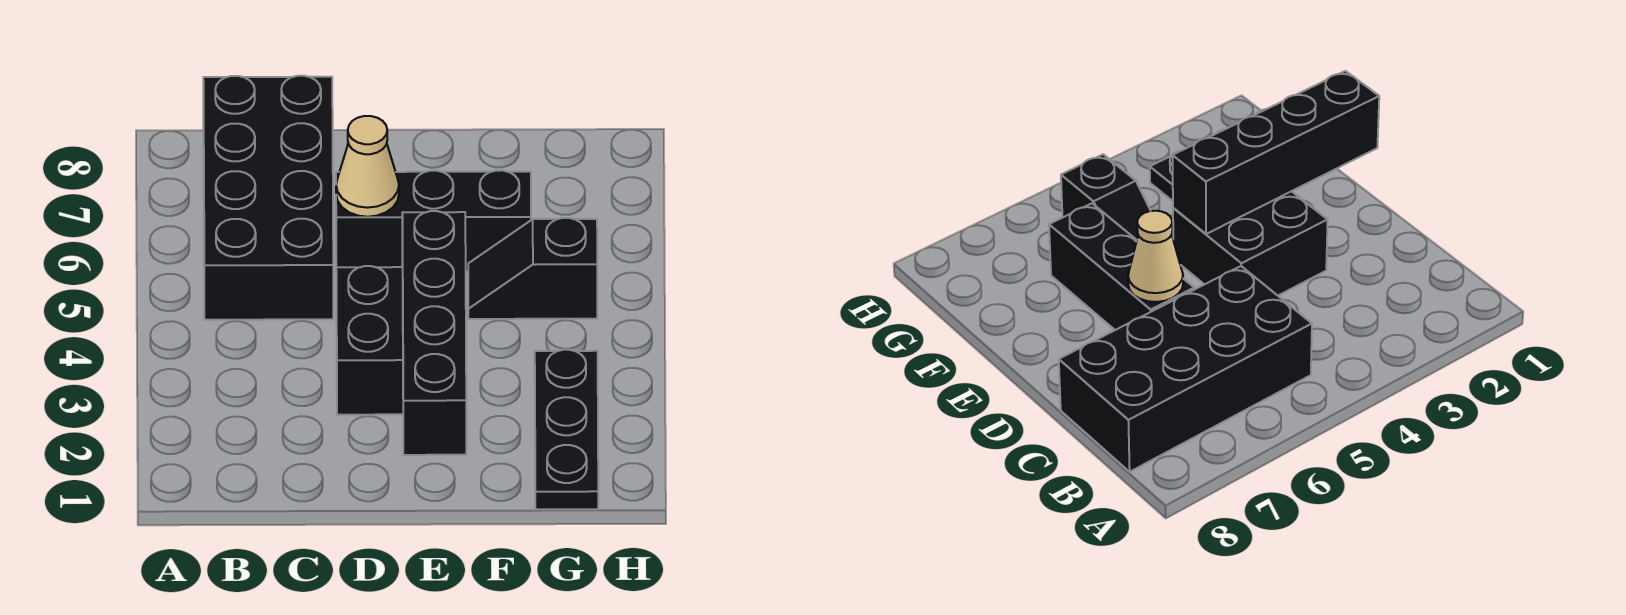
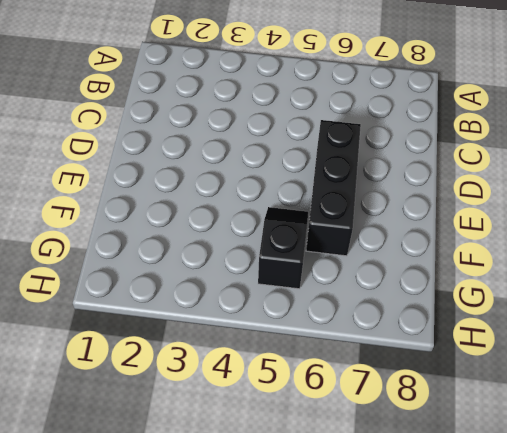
none -> black brick B5:C8 level 1
none -> black brick D3:E4 level 1

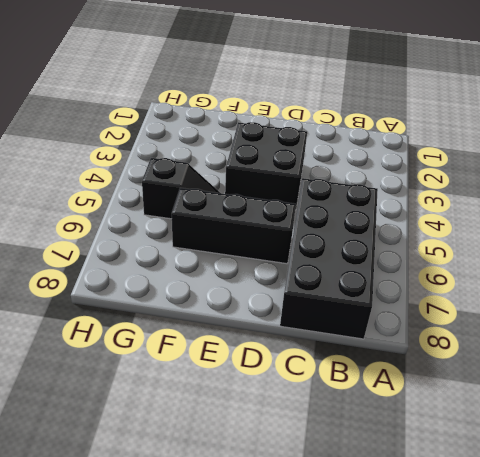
none -> black plate G1:G3 level 1
none -> tan cone D6 level 2

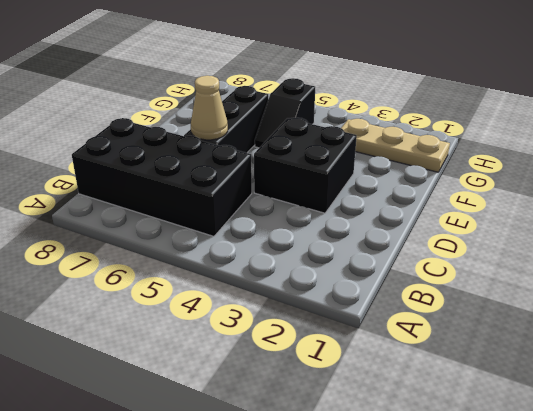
tan plate G1:G3 level 1 -> black plate G1:G3 level 1
none -> black brick E1:E4 level 2

